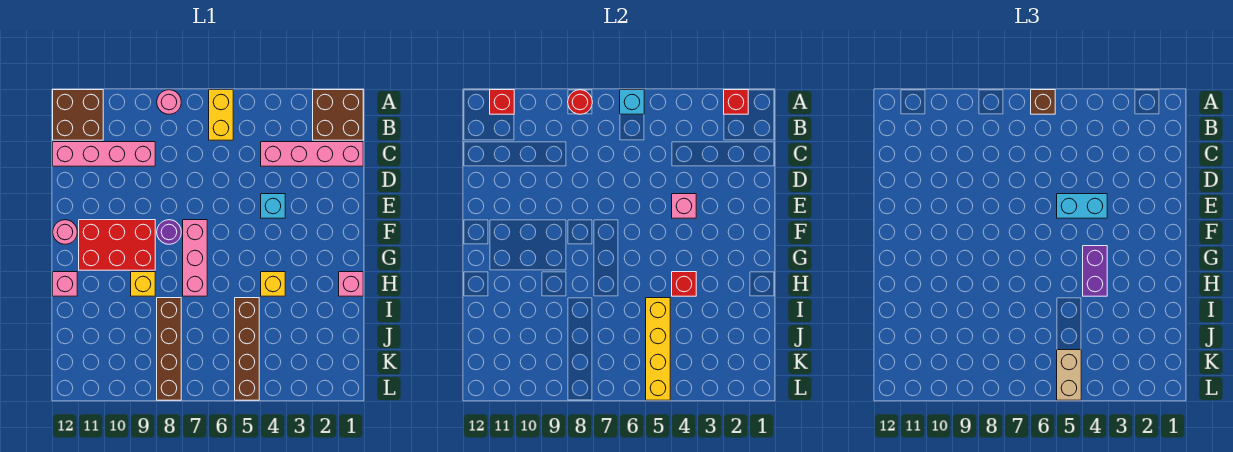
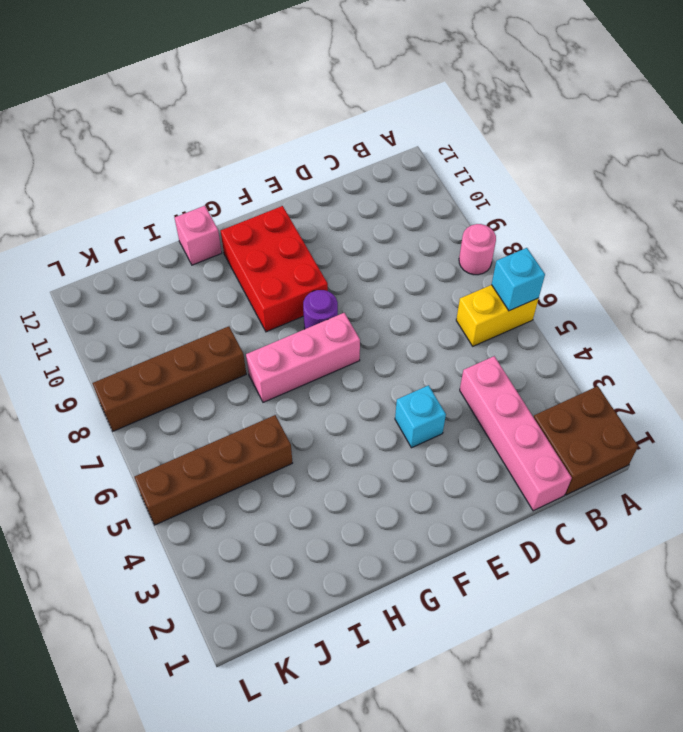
none -> brown brick A11:B12 level 1
none -> pink brick C9:C12 level 1
none -> pink round brick F12 level 1

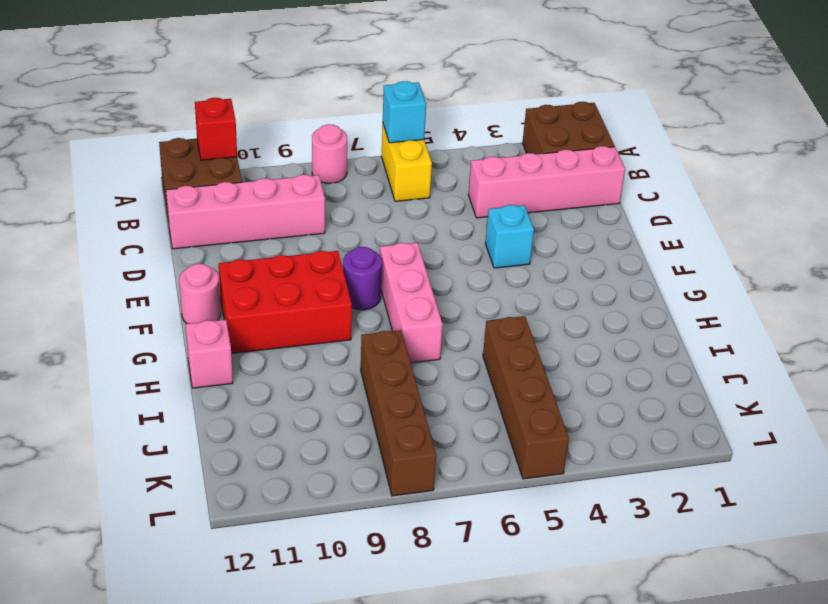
none -> pink brick H1 level 1
none -> yellow brick H4 level 1
none -> yellow brick H9 level 1

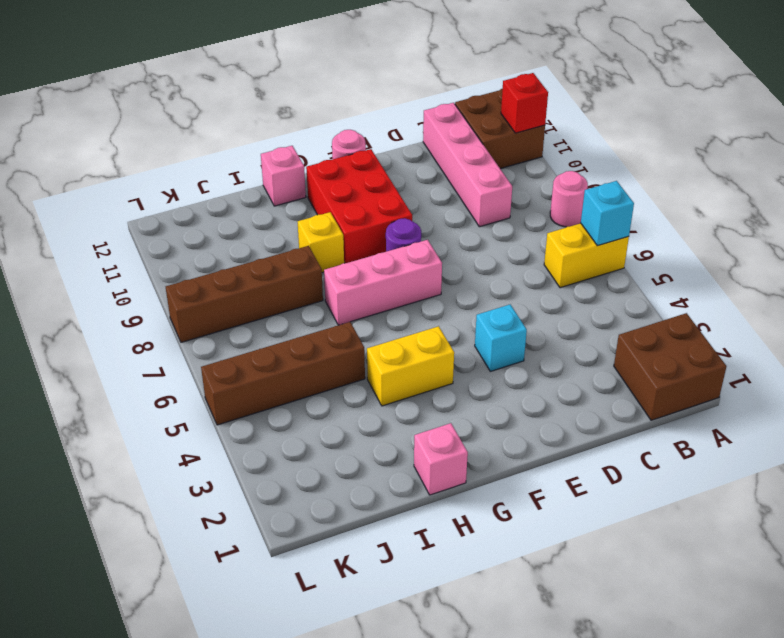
yellow brick G4:H4 level 1 -> yellow brick H4 level 1
none -> pink brick C1:C4 level 1
none -> red brick A2 level 2
none -> red round brick A8 level 2

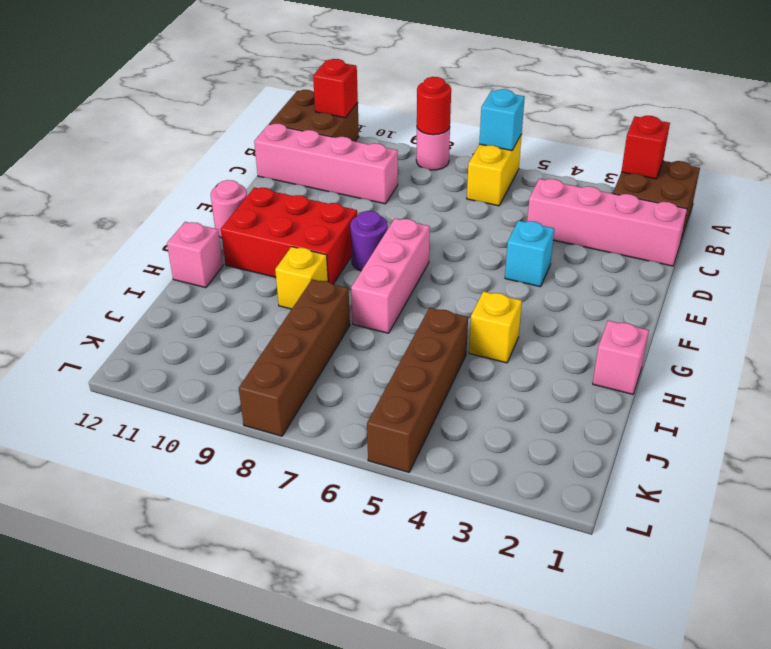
none -> pink brick E4 level 2
none -> red brick H4 level 2
none -> yellow brick I5:L5 level 2

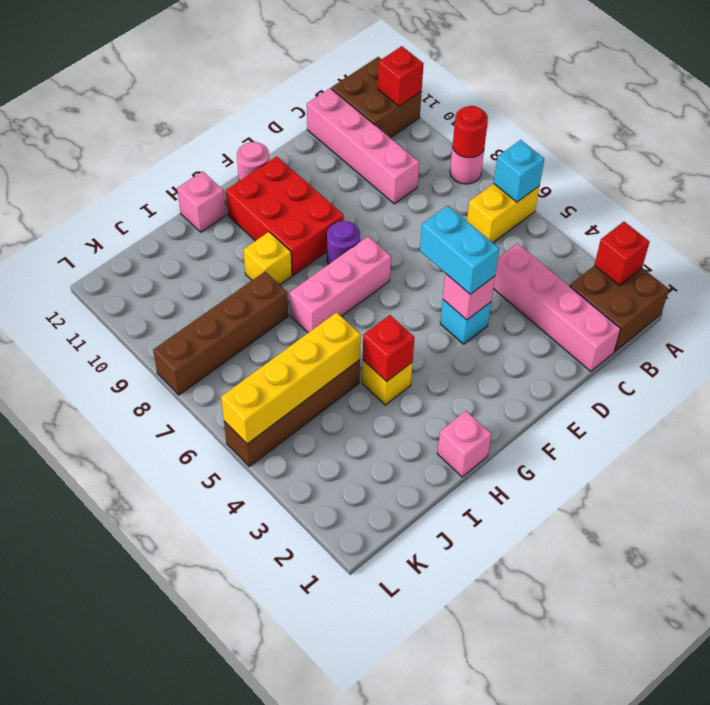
none -> brown brick A6 level 3
none -> purple brick G4:H4 level 3
none -> tan brick K5:L5 level 3

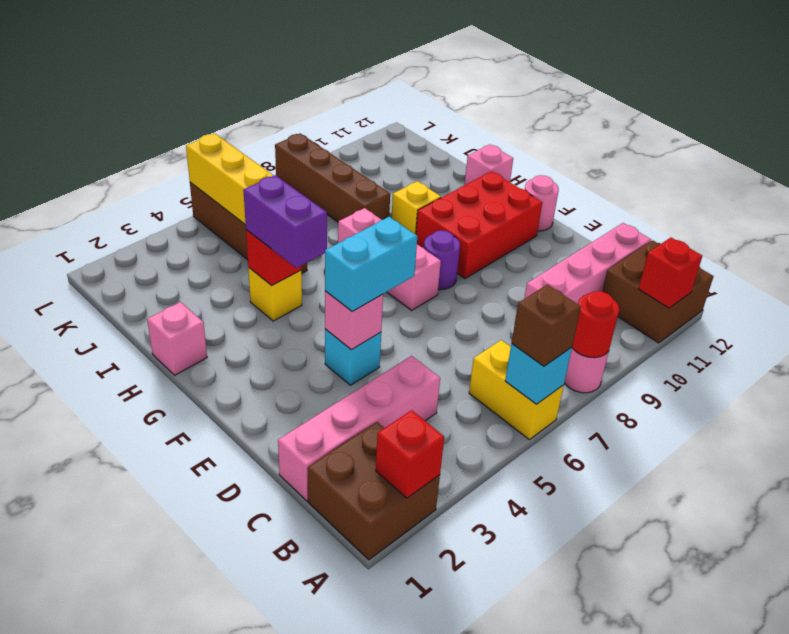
none -> tan brick K5:L5 level 3

